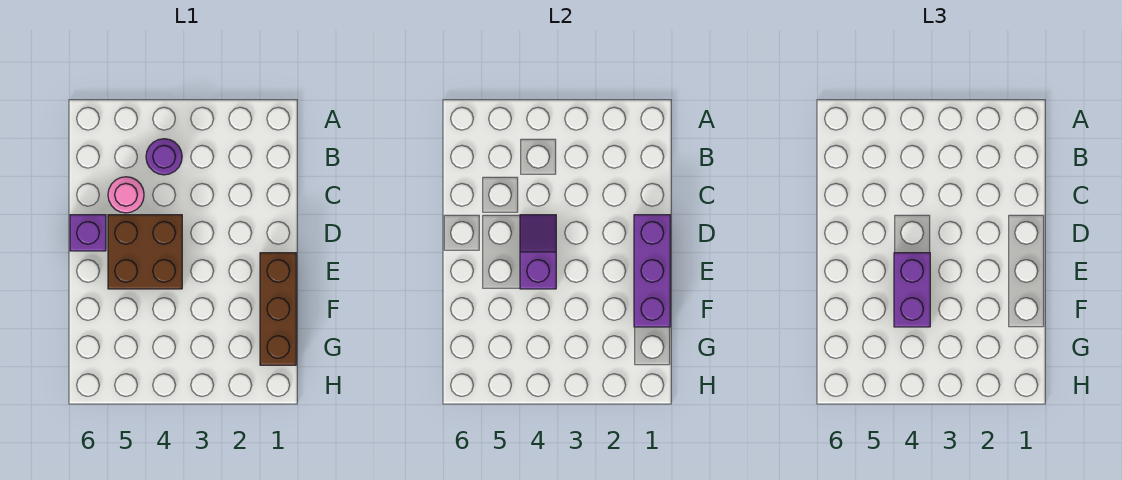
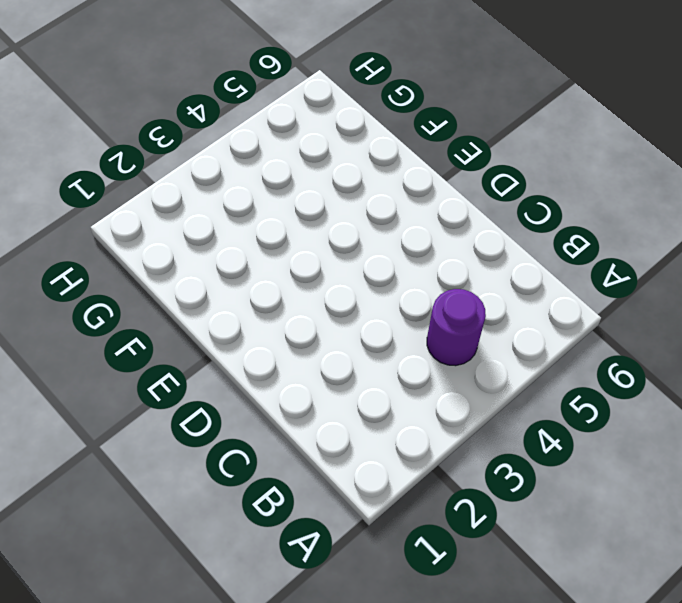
none -> pink round brick C5 level 1
none -> brown brick D4:E5 level 1

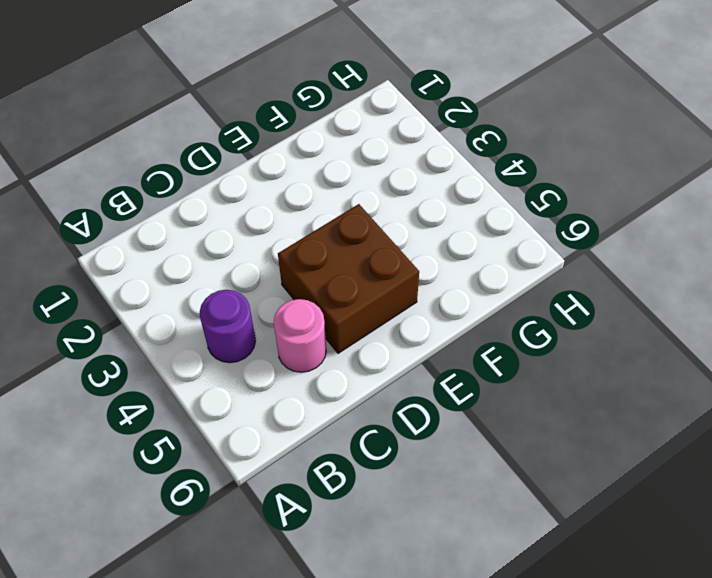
none -> purple brick D6 level 1
none -> brown brick E1:G1 level 1

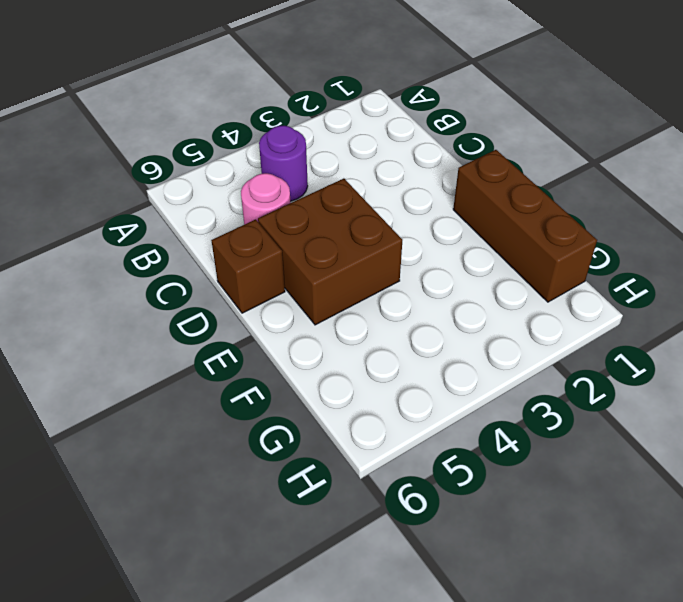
brown brick D6 level 1 -> purple brick D6 level 1
none -> purple brick D1:F1 level 2
none -> purple slope D4:E4 level 2 top E

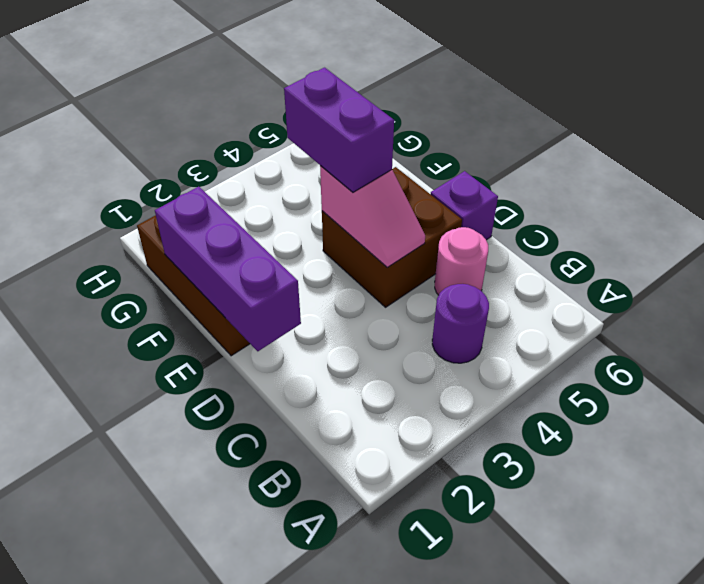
pink slope D4:E4 level 2 top E -> purple slope D4:E4 level 2 top E

